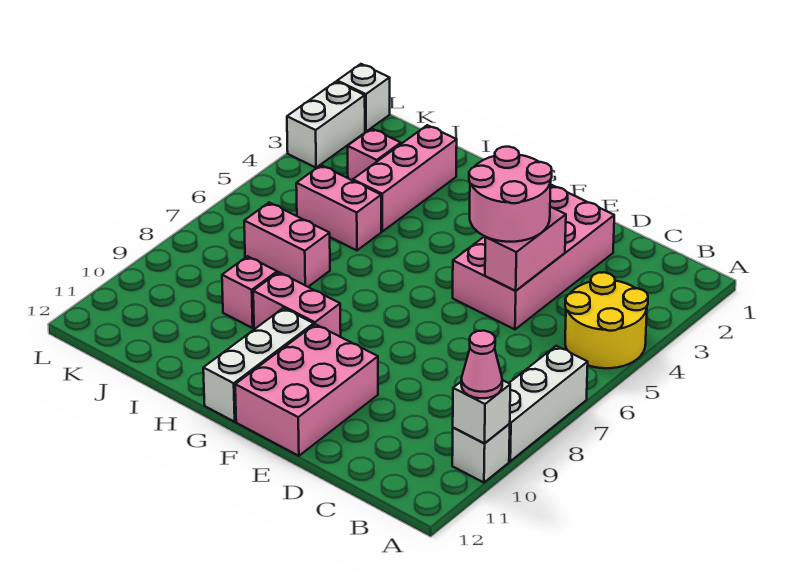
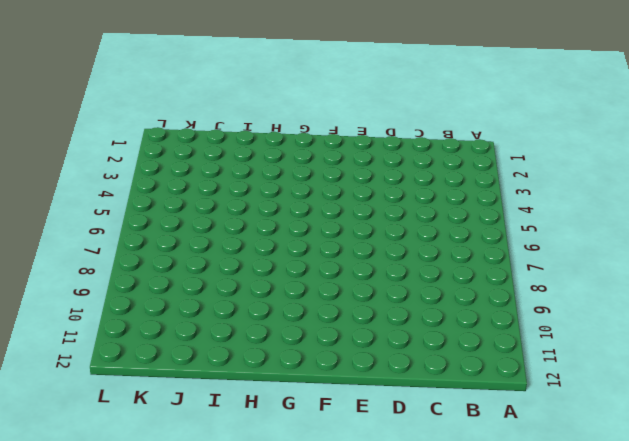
none -> yellow round brick A4:B5 level 1
none -> white brick A7:A9 level 1
none -> white brick A10 level 1

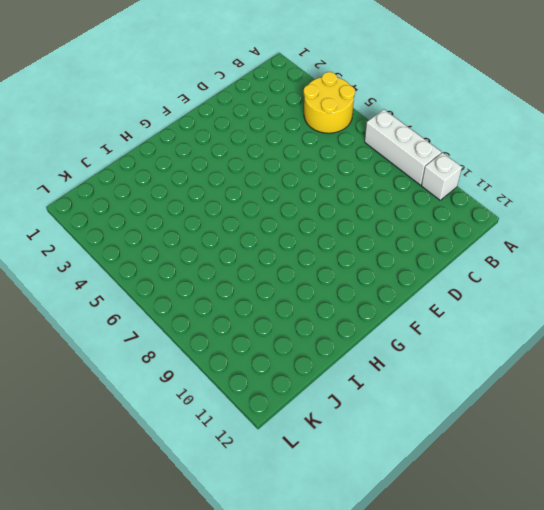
none -> pink brick D2:E5 level 1
none -> pink brick E10:F12 level 1
none -> pink brick G9:H9 level 1

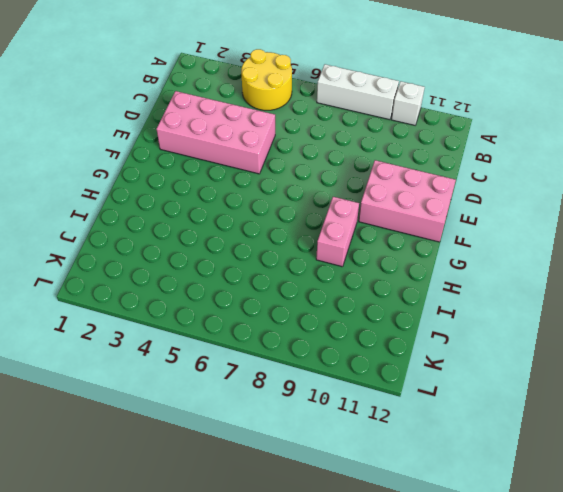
none -> white brick G10:G12 level 1
none -> pink brick I2:I4 level 1
none -> pink brick I5:J5 level 1

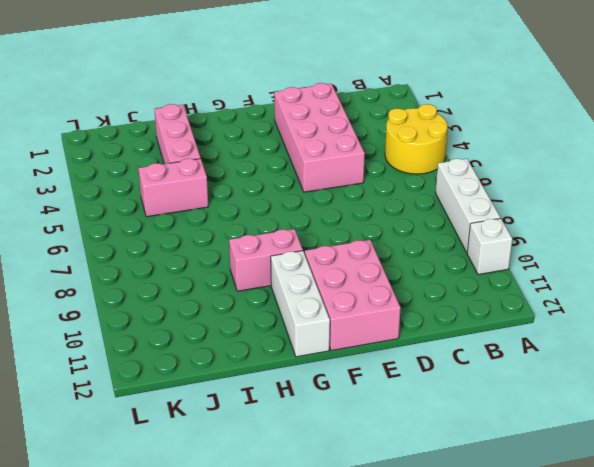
none -> pink brick I7:J7 level 1
none -> pink brick I9 level 1
none -> pink brick J3 level 1

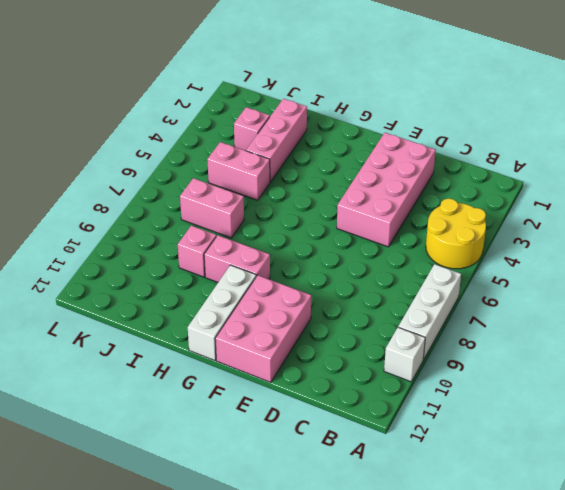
none -> white brick L1 level 1
none -> white brick L2:L3 level 1
none -> white brick A10 level 2

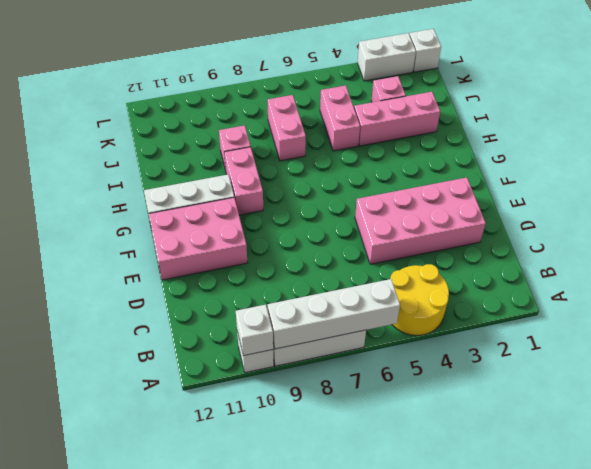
white brick A6:A9 level 2 -> none
none -> pink brick D4:D5 level 2
none -> pink cone A10 level 3
none -> pink round brick D4:E5 level 3

